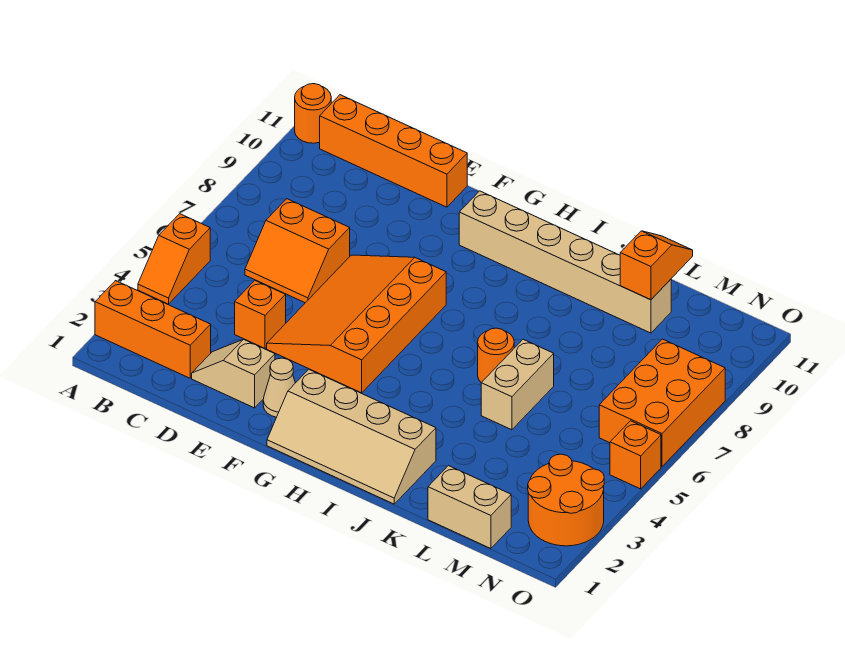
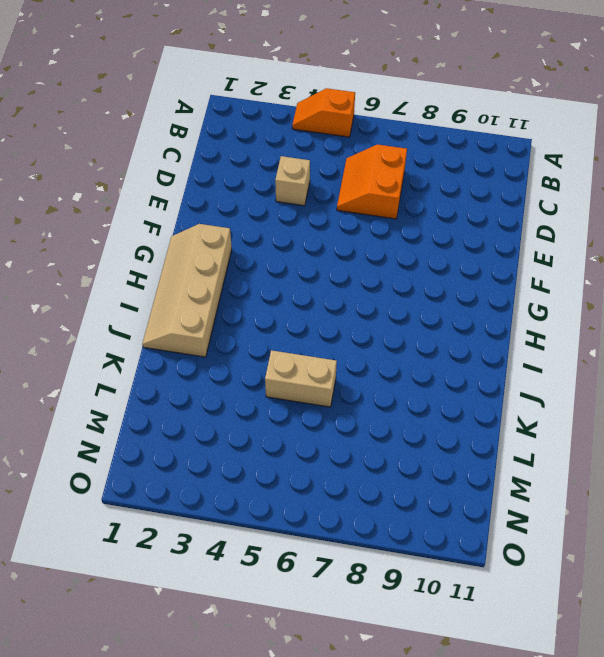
tan brick D4 level 1 -> orange brick D4 level 1
none -> orange brick A2:C2 level 1
none -> orange round brick A11 level 1
none -> orange brick B11:E11 level 1

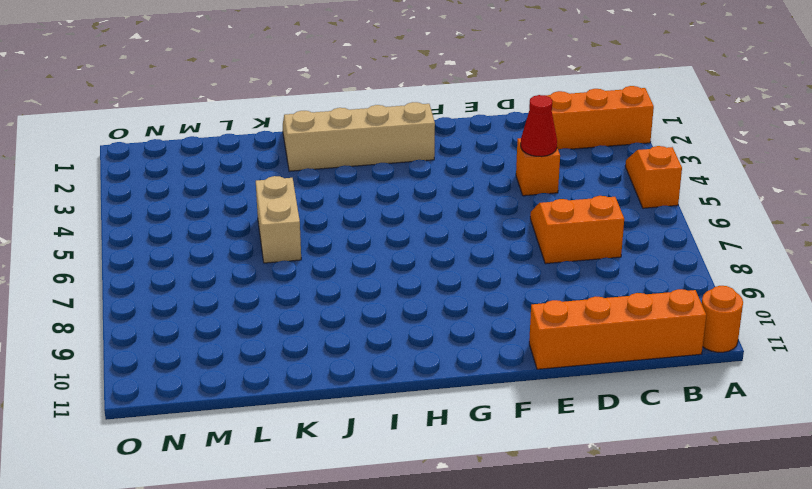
red cone D4 level 2 -> none
none -> tan slope D2:E2 level 1 top E
none -> orange slope E4:G7 level 1 top G
none -> tan cone F2 level 1

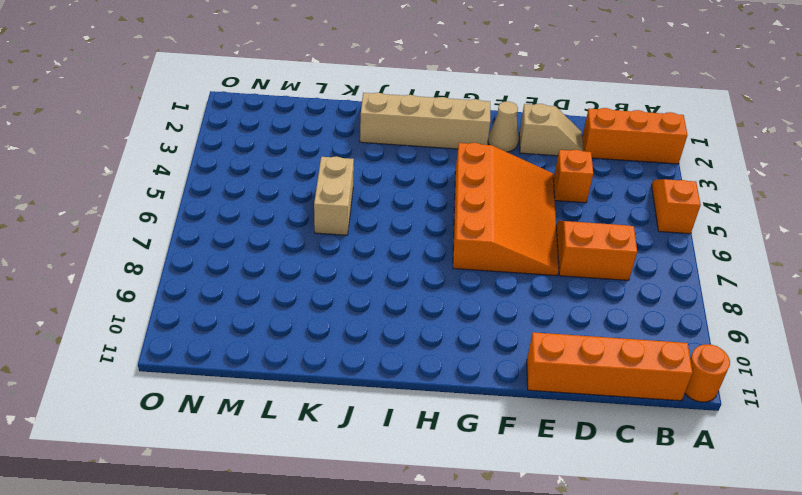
none -> tan brick G10:L10 level 1
none -> orange round brick J6 level 1
none -> tan brick L1:M1 level 1

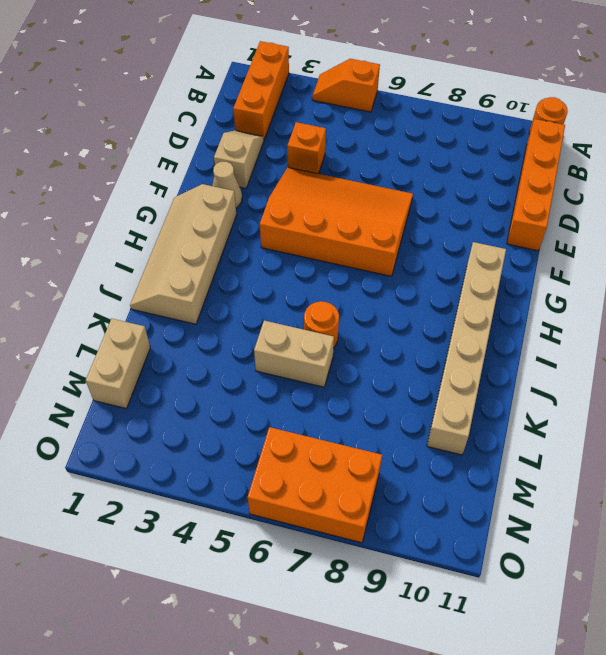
none -> orange slope C6:D7 level 1 top 7
none -> orange round brick N2:O3 level 1
none -> orange brick O5 level 1

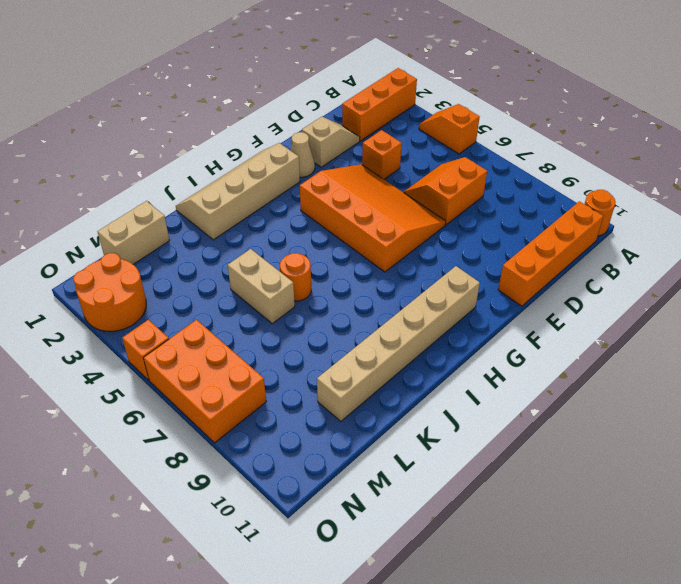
none -> orange slope L10:L11 level 2 top 10

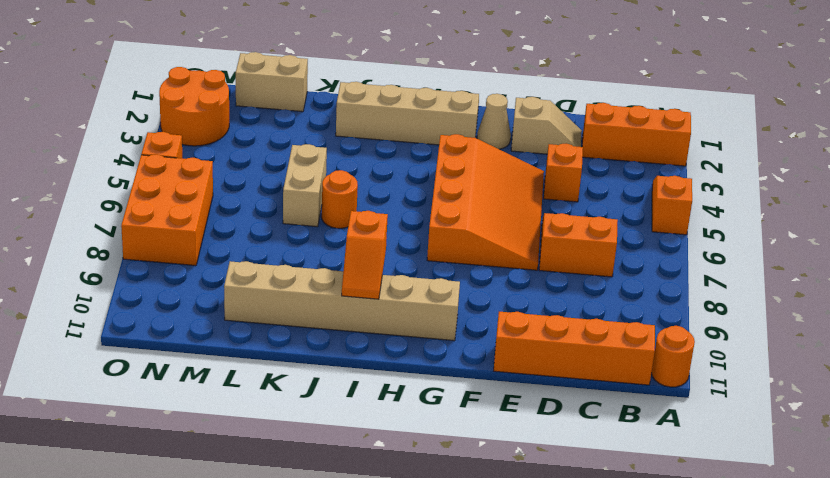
orange slope I9:I10 level 2 top 9 -> orange slope L10:L11 level 2 top 10

